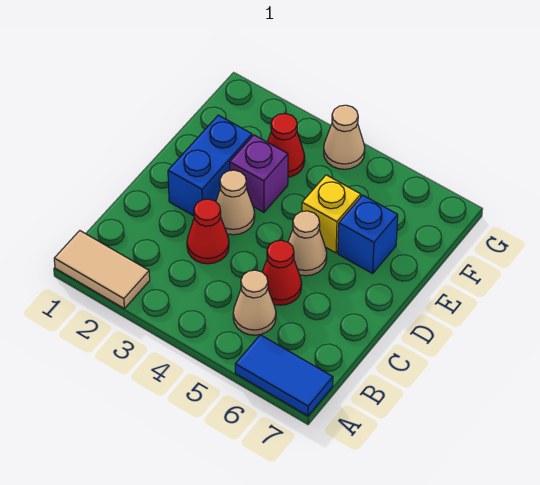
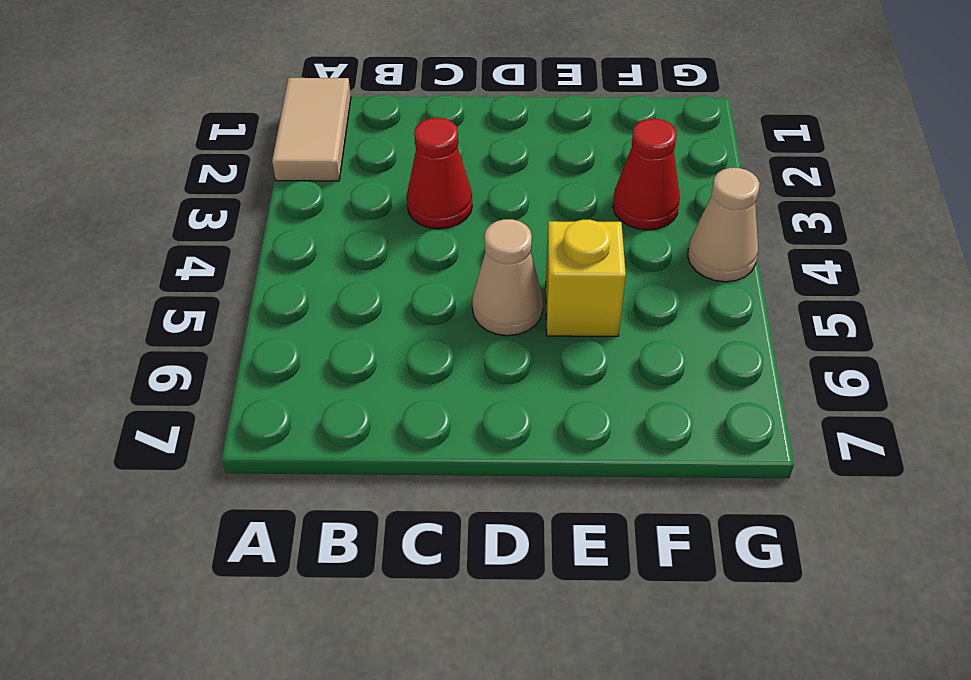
none -> blue tile A6:A7 level 1
none -> tan cone B5 level 1
none -> red cone C5 level 1

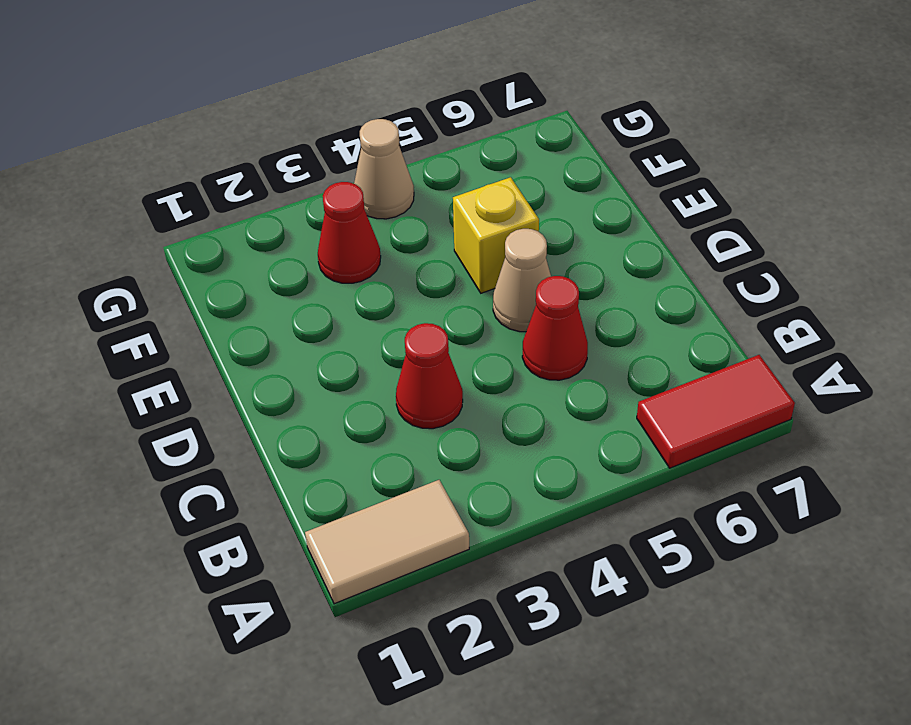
red tile A6:A7 level 1 -> blue tile A6:A7 level 1
none -> tan cone B5 level 1
none -> blue brick D2:E2 level 1
none -> tan cone D3 level 1

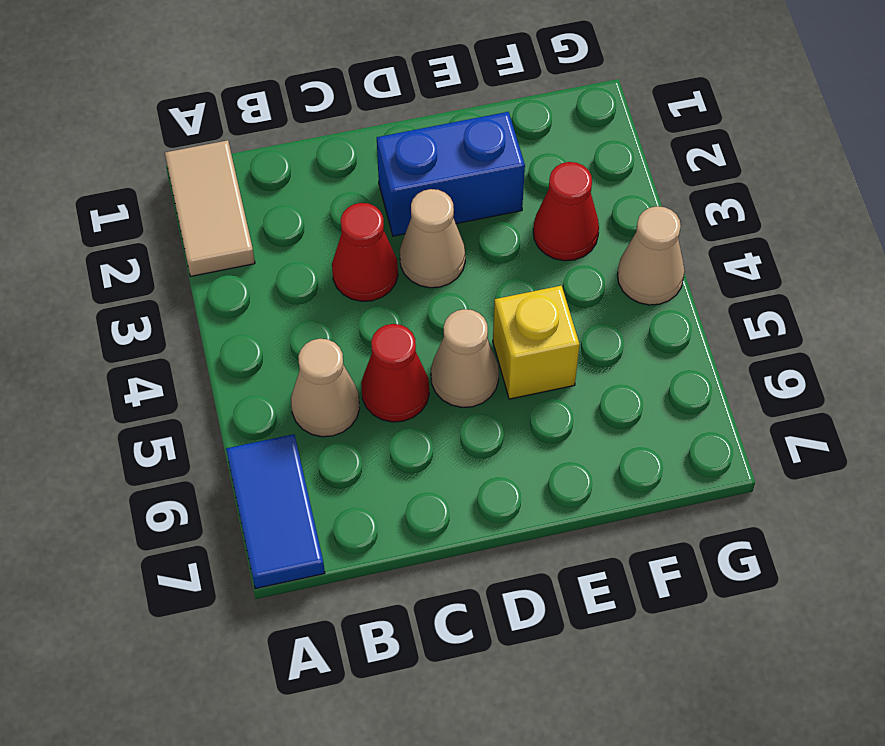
none -> purple brick E3 level 1
none -> blue brick E6 level 1

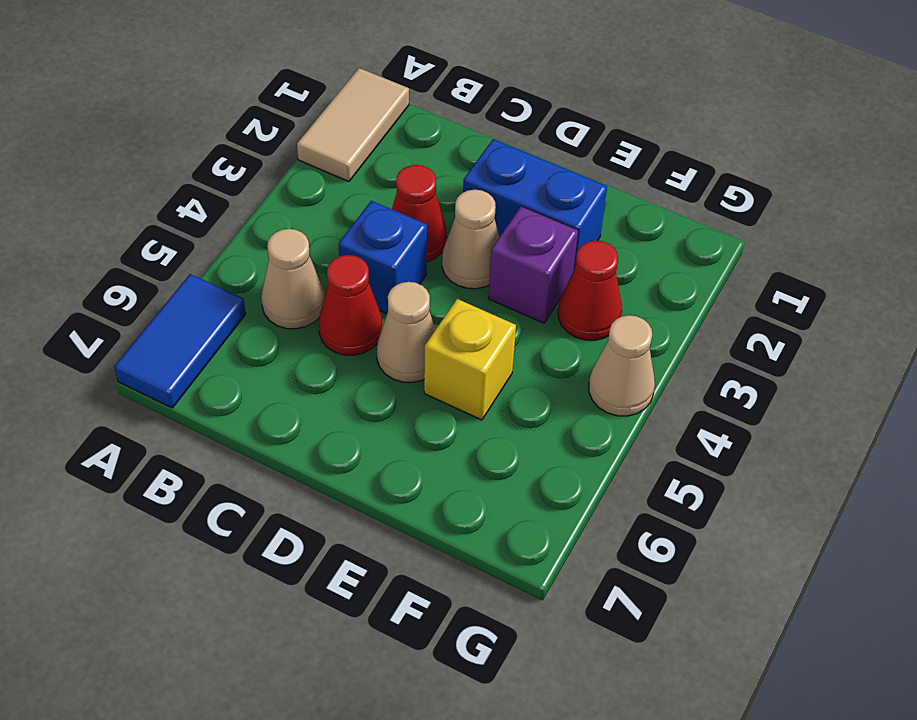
blue brick C4 level 1 -> blue brick E6 level 1

